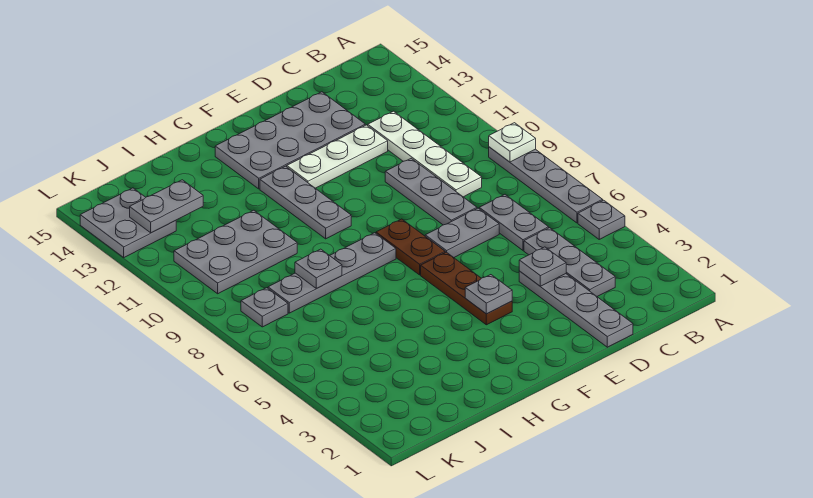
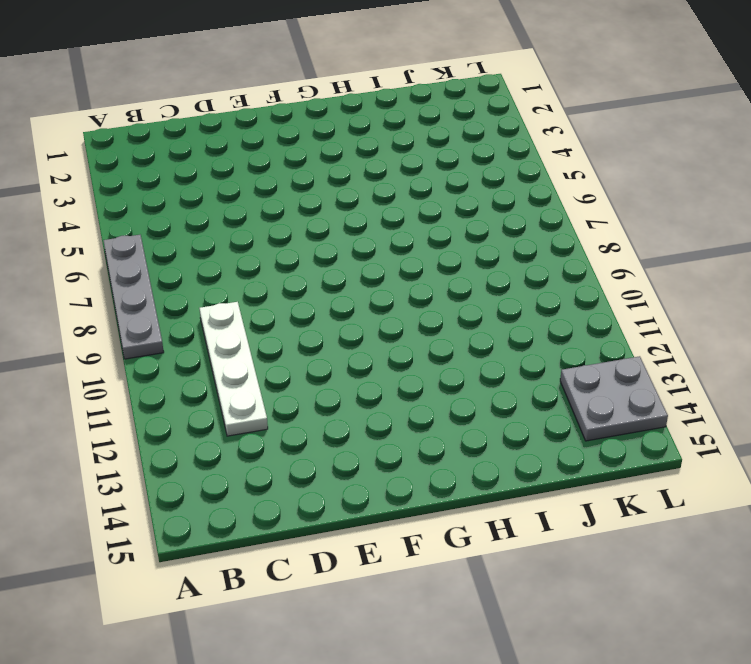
none -> grey plate A5 level 1
none -> grey plate C3:C5 level 1
none -> grey plate C6:C7 level 1

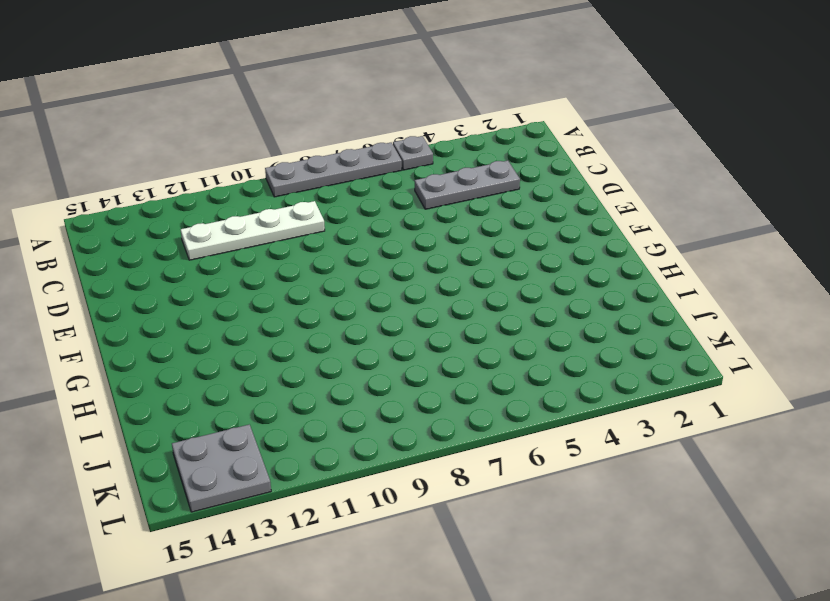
none -> grey plate C6:C7 level 1
none -> grey plate D1:D4 level 1
none -> grey plate D7:E7 level 1

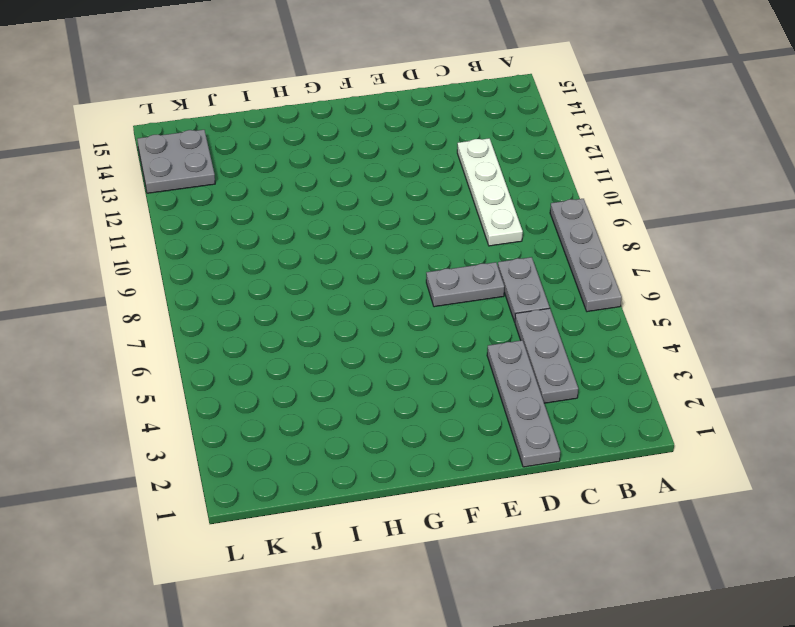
none -> grey plate A5 level 1
none -> grey plate D8:D10 level 1
none -> white plate D12:F12 level 1

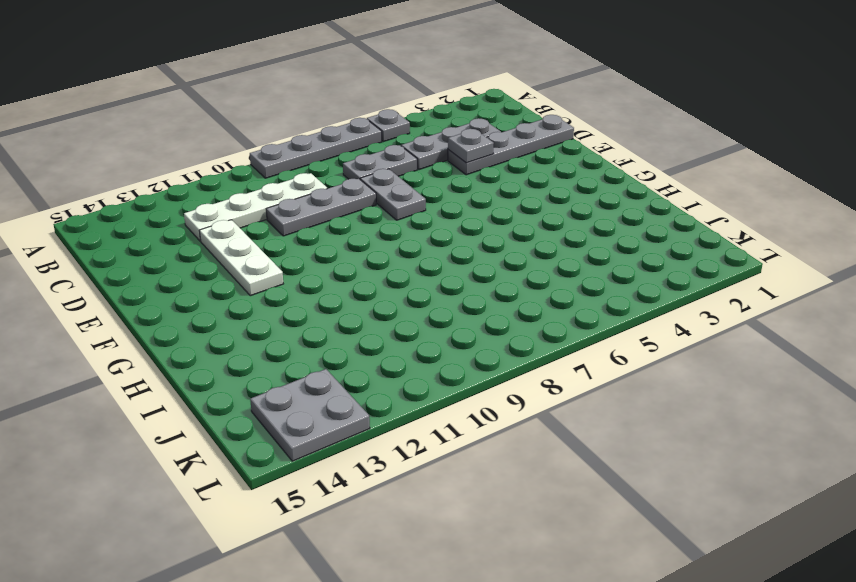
none -> grey plate D13:G14 level 1
none -> brown plate F4:F6 level 1
none -> brown plate F7:F8 level 1

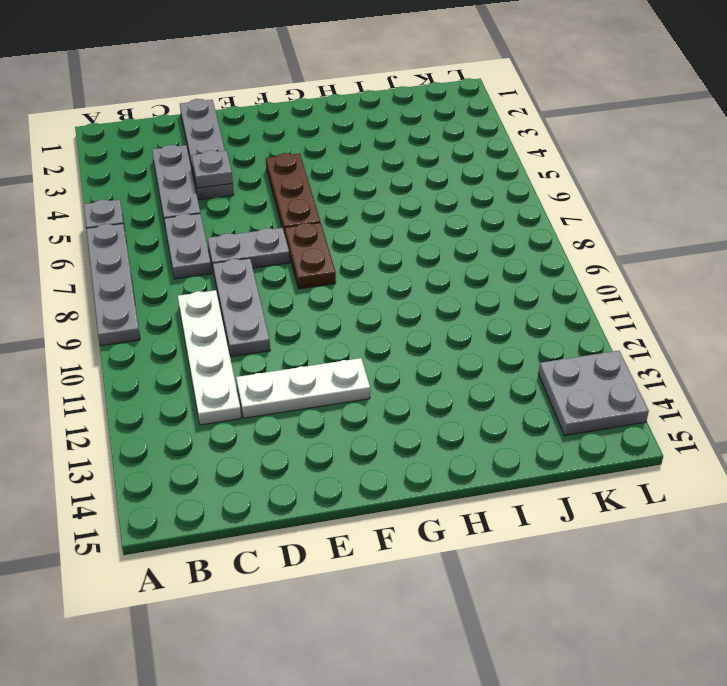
none -> grey plate D13:G14 level 1
none -> grey plate G8:J8 level 1
none -> grey plate G10:G12 level 1

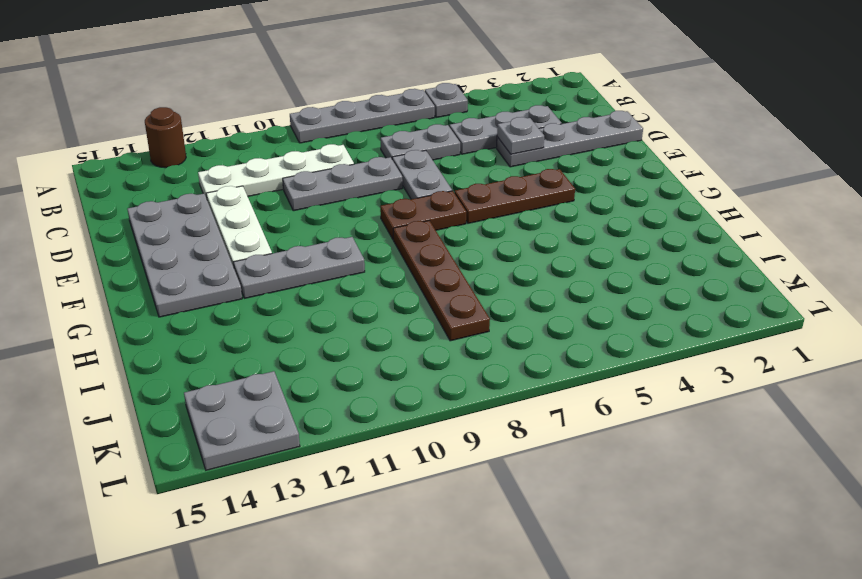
brown round brick A13 level 1 -> none
brown plate G8:J8 level 1 -> grey plate G8:J8 level 1
none -> grey plate I10:K11 level 1
none -> grey plate K8 level 1
none -> white plate A9 level 2

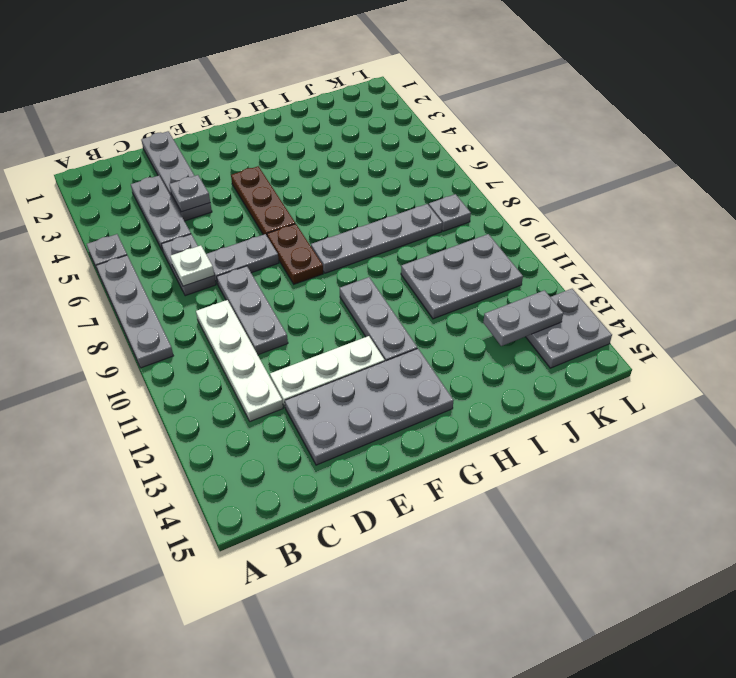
white plate C7 level 2 -> white plate A9 level 2
none -> grey plate F4 level 2
none -> grey plate I8 level 2

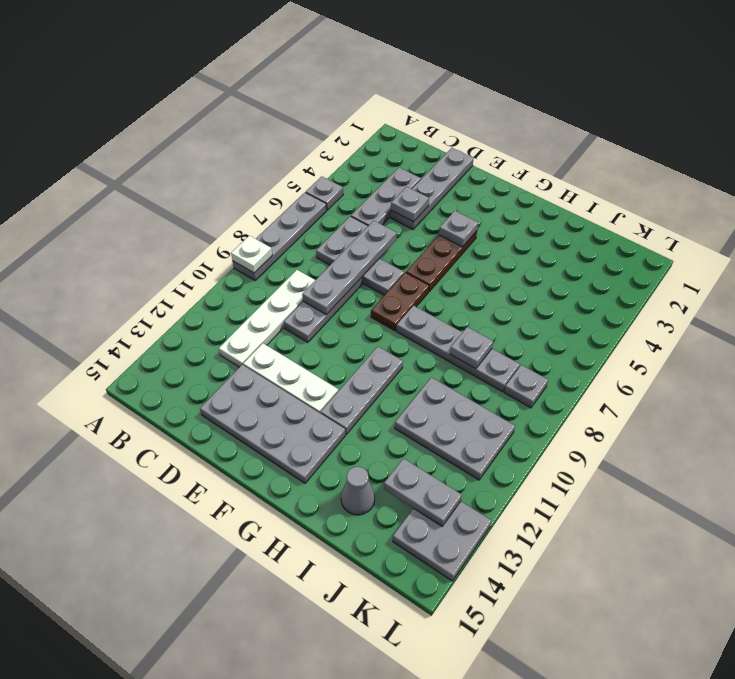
grey plate D6:D9 level 2 -> none
grey cone I14 level 1 -> none

